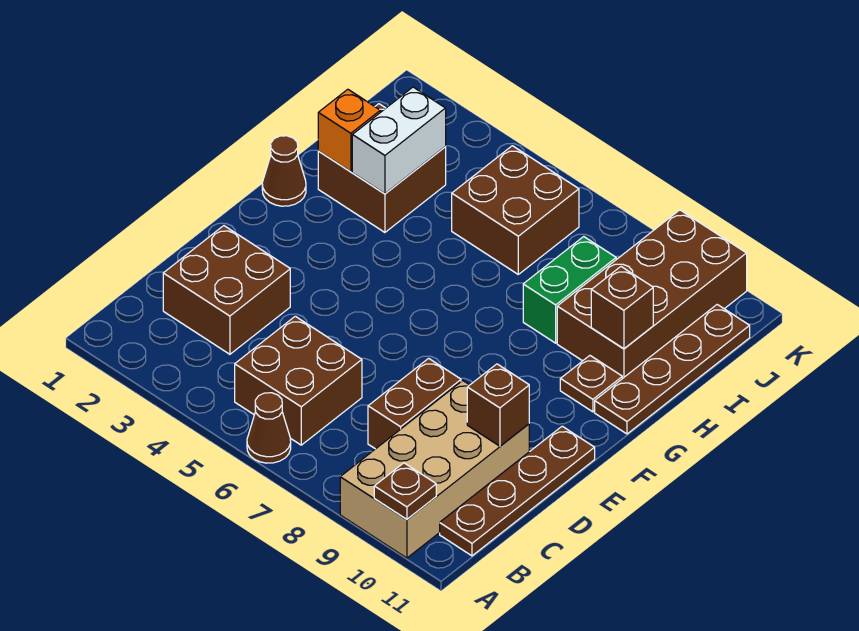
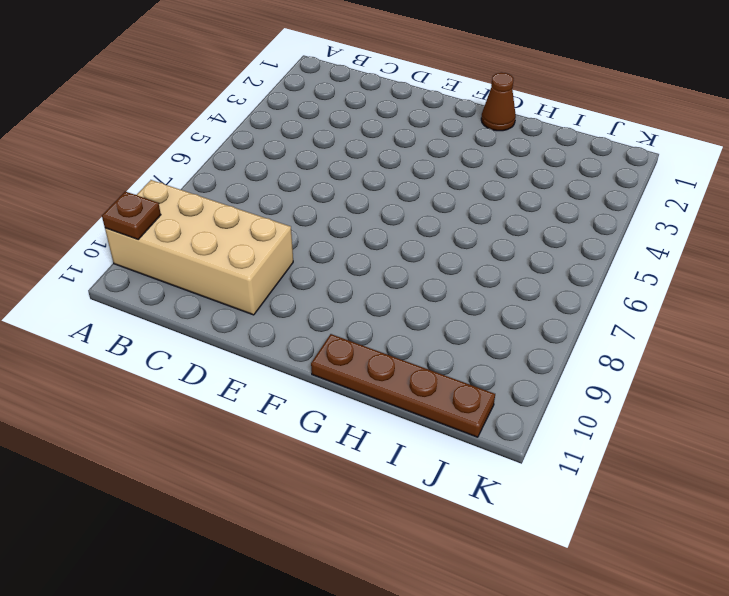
none -> brown cone A6 level 1
none -> brown brick B5:C6 level 1
none -> brown plate B11:E11 level 1

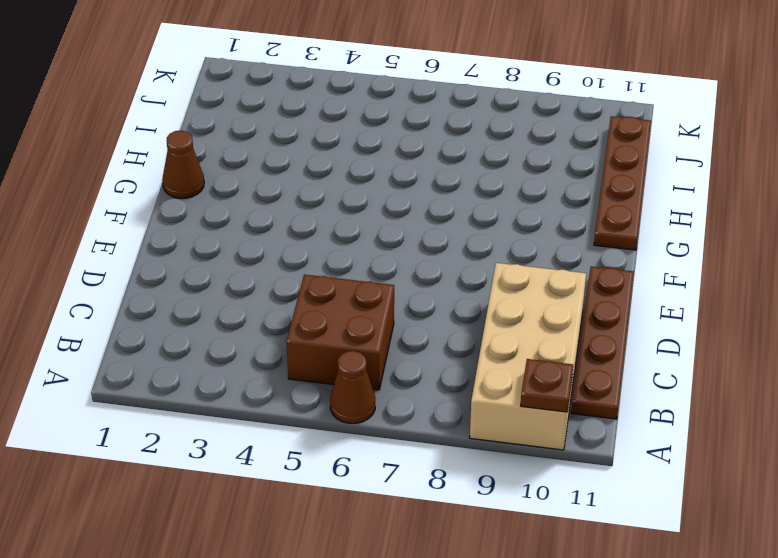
none -> brown brick C2:D3 level 1
none -> brown brick C8:D8 level 1
none -> brown plate G10 level 1

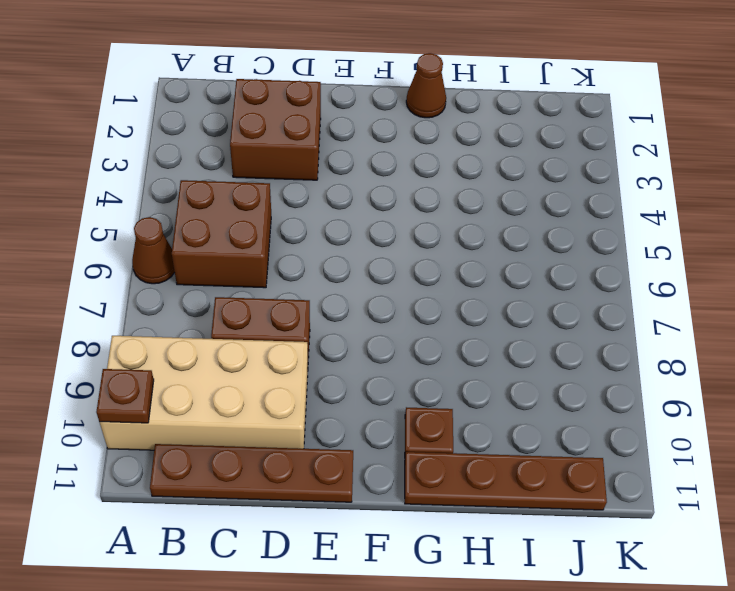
none -> brown brick H2:I3 level 1
none -> green brick H8:I8 level 1
none -> brown brick H9:K10 level 1

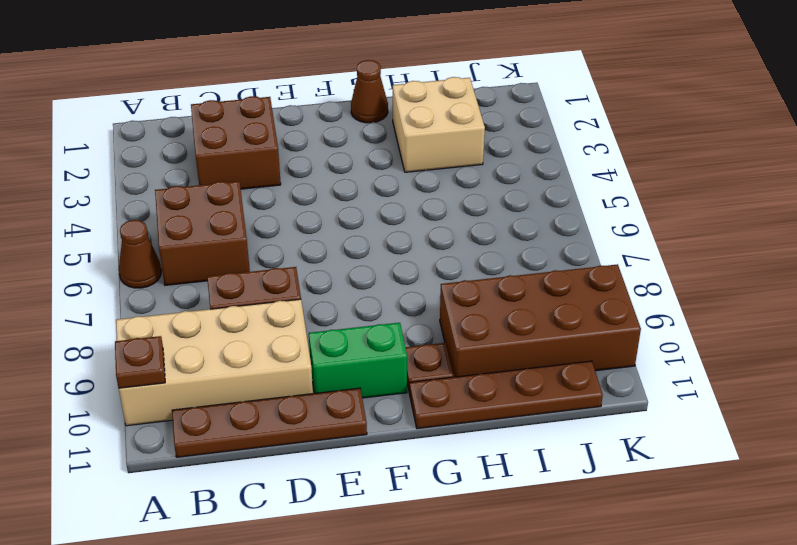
green brick E10:F10 level 1 -> green brick H8:I8 level 1
tan brick H2:I3 level 1 -> brown brick H2:I3 level 1
none -> brown brick I5:J6 level 1
none -> brown brick D10 level 2
none -> orange brick H2 level 2

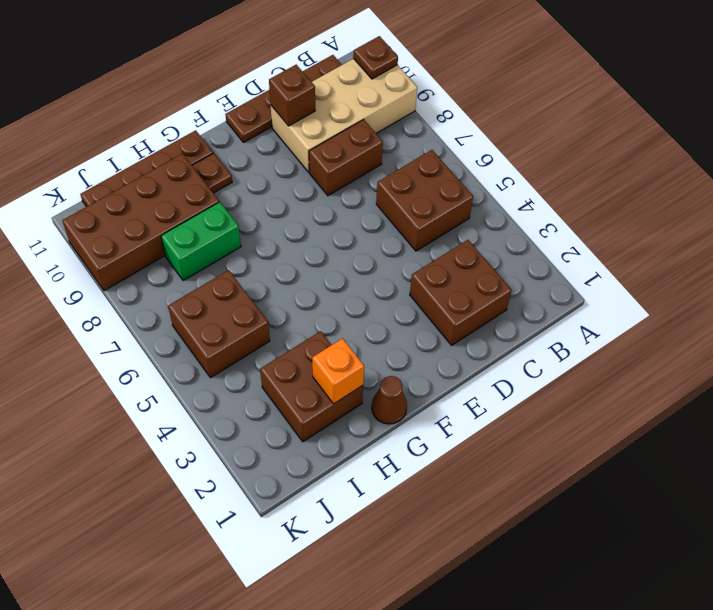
none -> brown cone A6 level 1
none -> white brick H3:I3 level 2
none -> brown brick H10 level 2

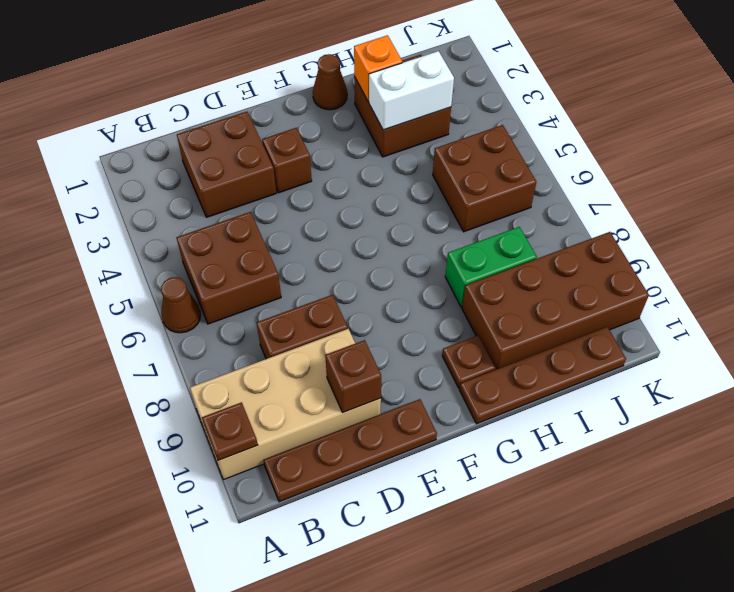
brown brick E3 level 1 -> brown brick H10 level 2

